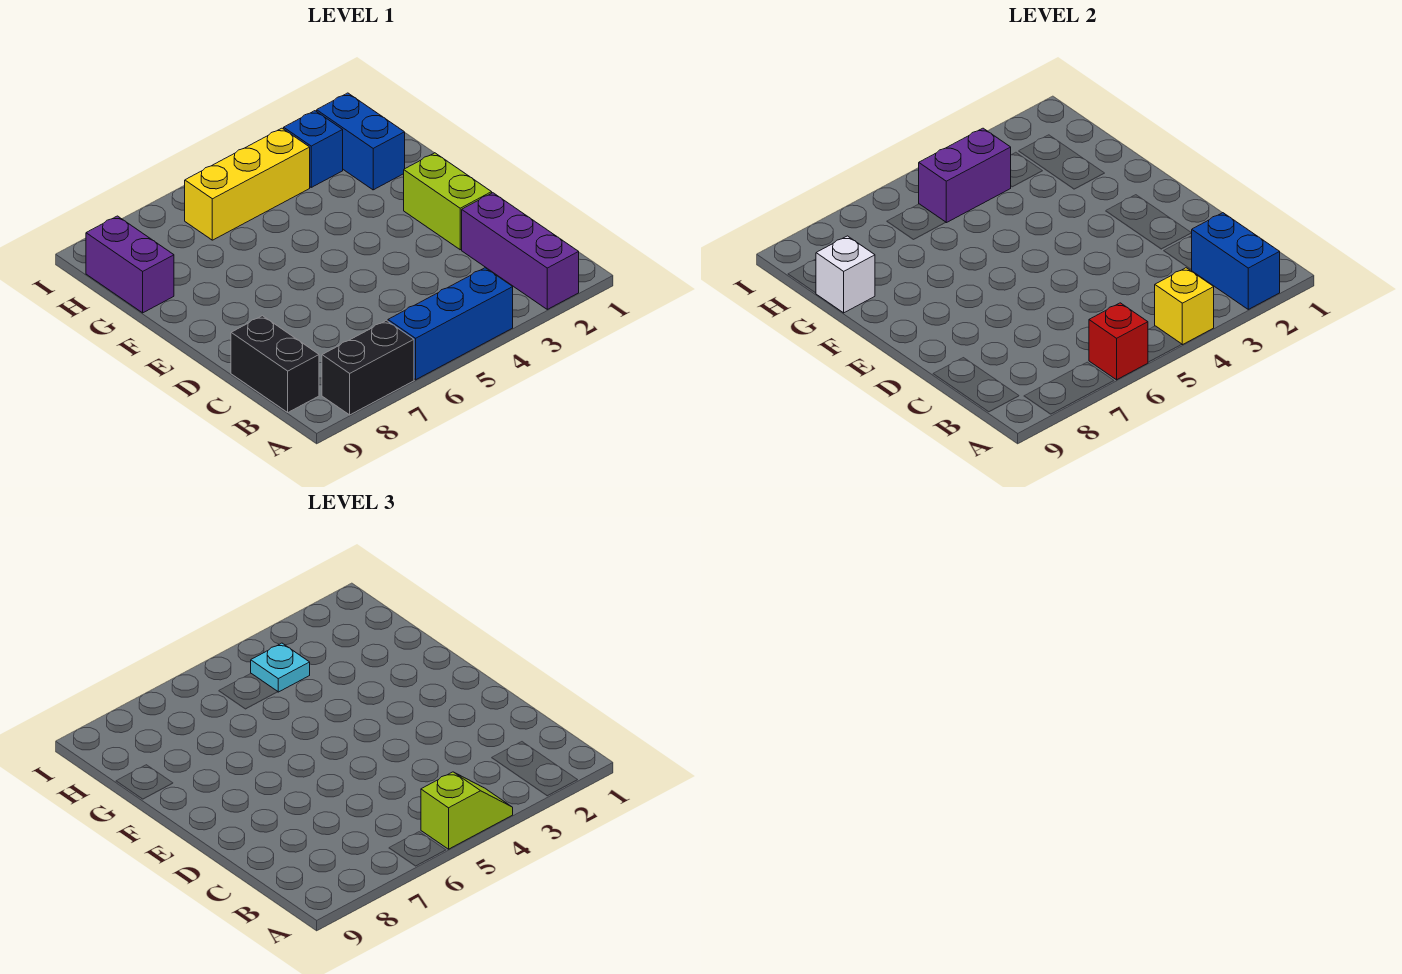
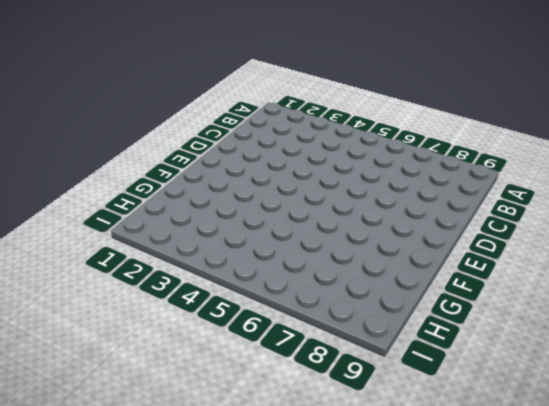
none -> purple brick A2:C2 level 1
none -> blue brick A4:A6 level 1
none -> black brick A7:A8 level 1

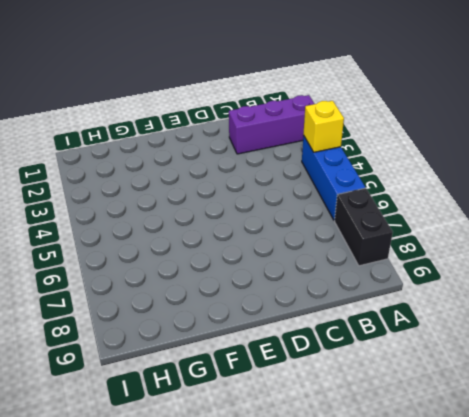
none -> black brick B9:C9 level 1
none -> lime brick D2:E2 level 1
none -> blue brick G2:H2 level 1

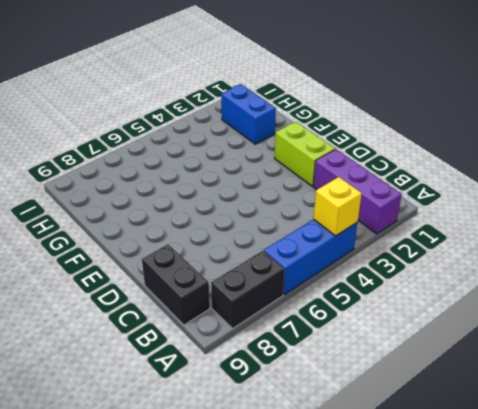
none -> purple brick G9:H9 level 1
none -> blue brick H3 level 1
none -> yellow brick H4:H6 level 1

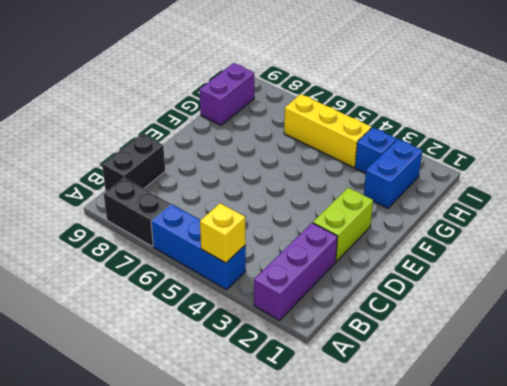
none -> blue brick A2:B2 level 2
none -> red brick A6 level 2
none -> white brick G9 level 2

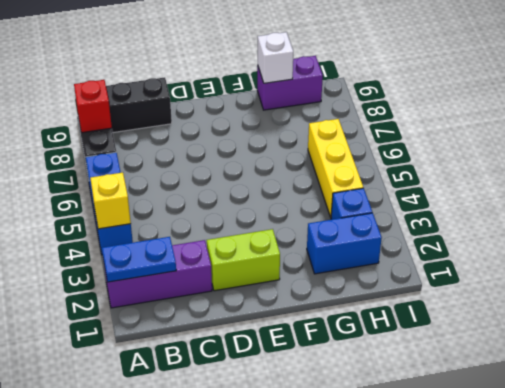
blue plate A2:B2 level 2 -> blue brick A2:B2 level 2
red brick A8 level 2 -> red brick A6 level 2
none -> purple brick H4:H5 level 2
none -> lime slope A4:A5 level 3 top 5
none -> cyan plate H4 level 3

